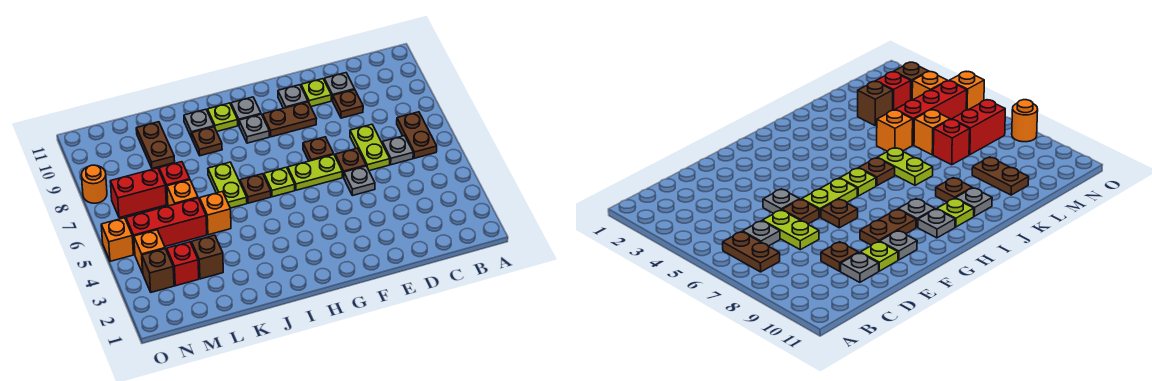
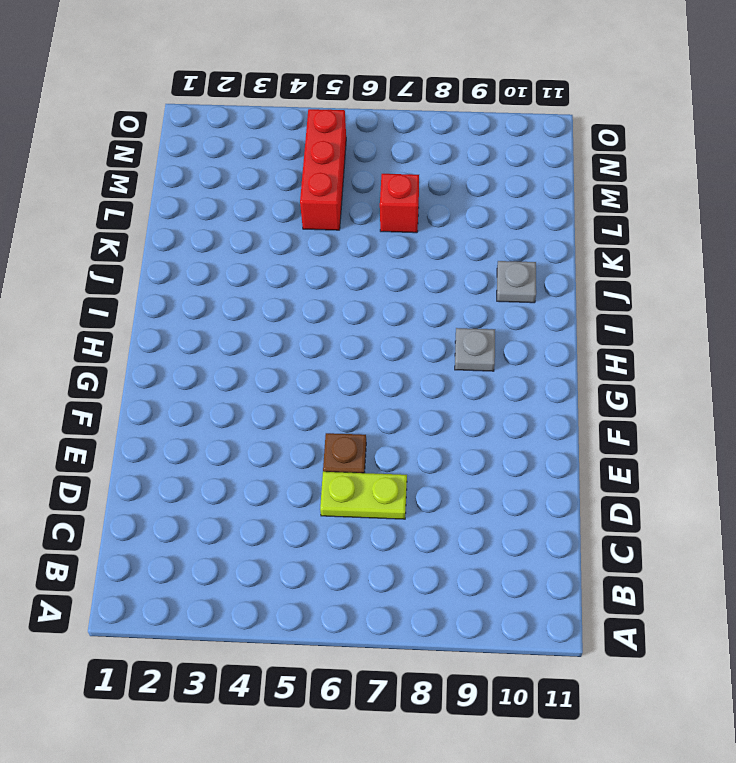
none -> brown plate B6:B7 level 1
none -> grey plate C6 level 1
none -> brown plate D9 level 1
none -> grey plate D10 level 1

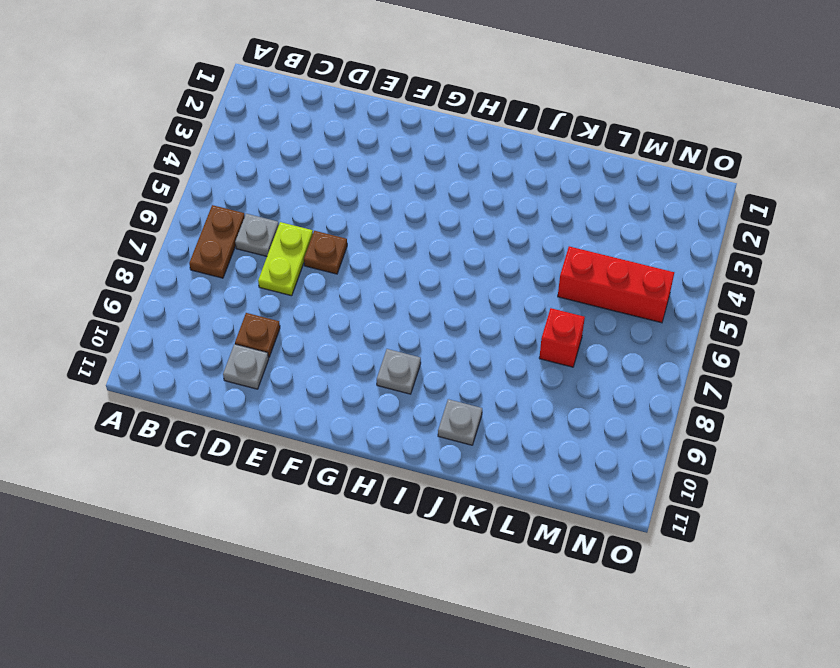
none -> grey plate E5 level 1
none -> lime plate E10 level 1
none -> lime plate F6:G6 level 1
none -> brown plate F7 level 1

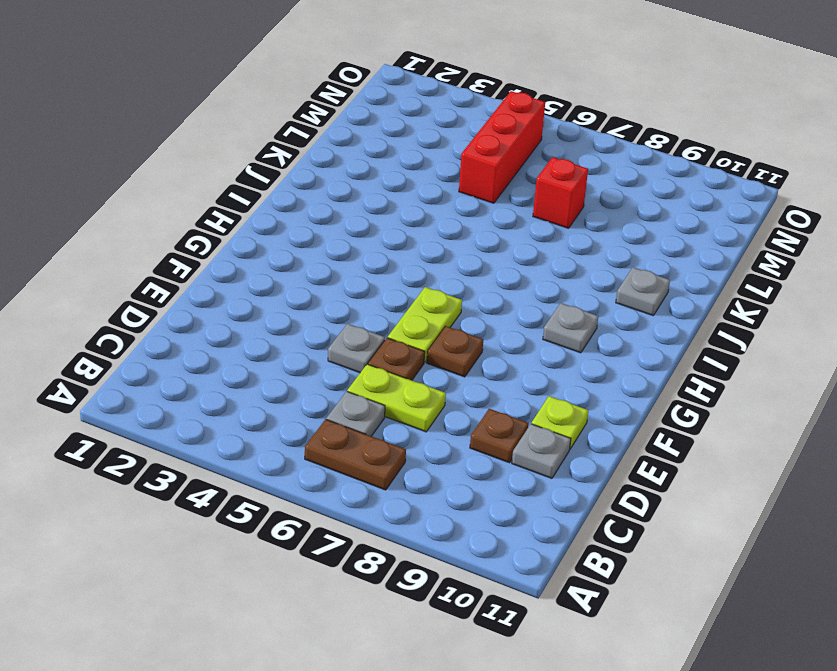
none -> brown plate F9:G9 level 1
none -> grey plate F10 level 1
none -> lime plate H6 level 1
none -> grey plate H10 level 1

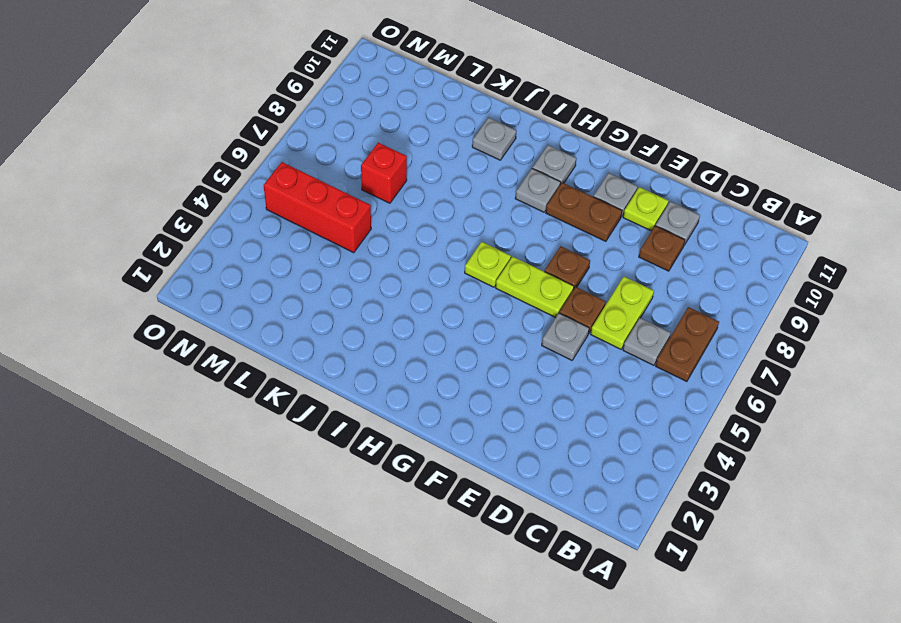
none -> brown plate I6 level 1
none -> lime plate I10 level 1
none -> lime plate J6:J7 level 1
none -> brown plate J9 level 1

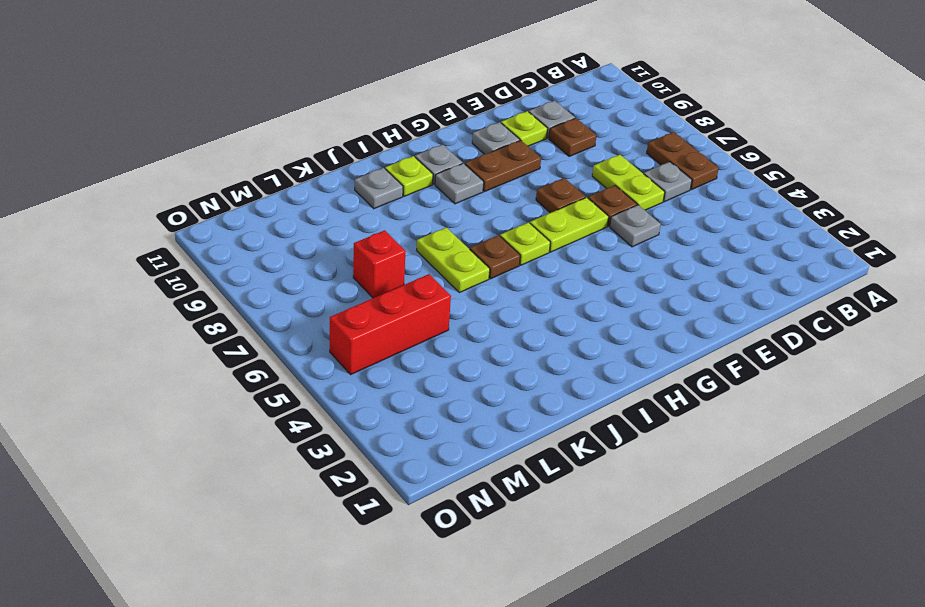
none -> brown plate J9 level 1
none -> orange brick K5 level 1
none -> brown brick L3 level 1
none -> orange brick L6 level 1

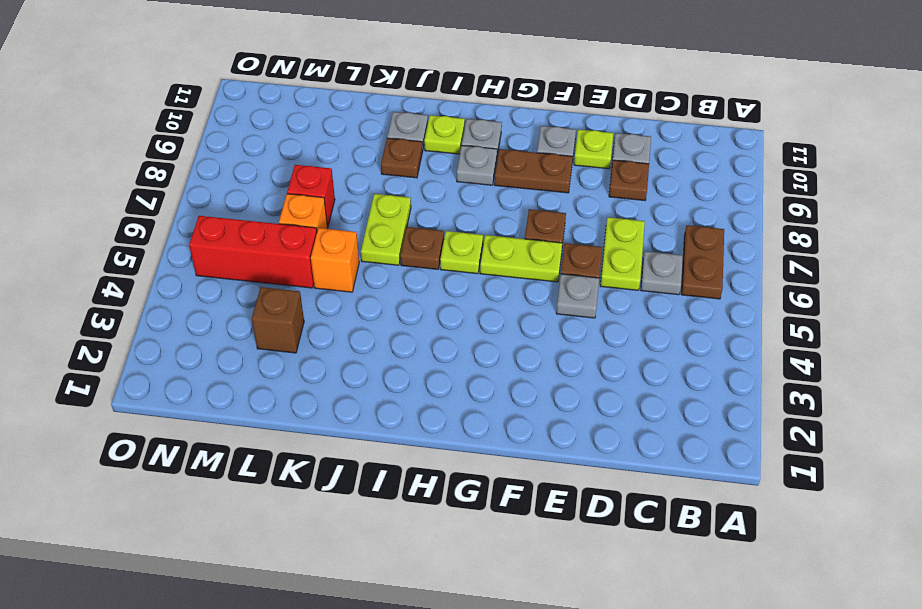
none -> brown plate L9:L10 level 1
none -> red brick M3 level 1
none -> red brick M7:N7 level 1
none -> brown brick N3 level 1

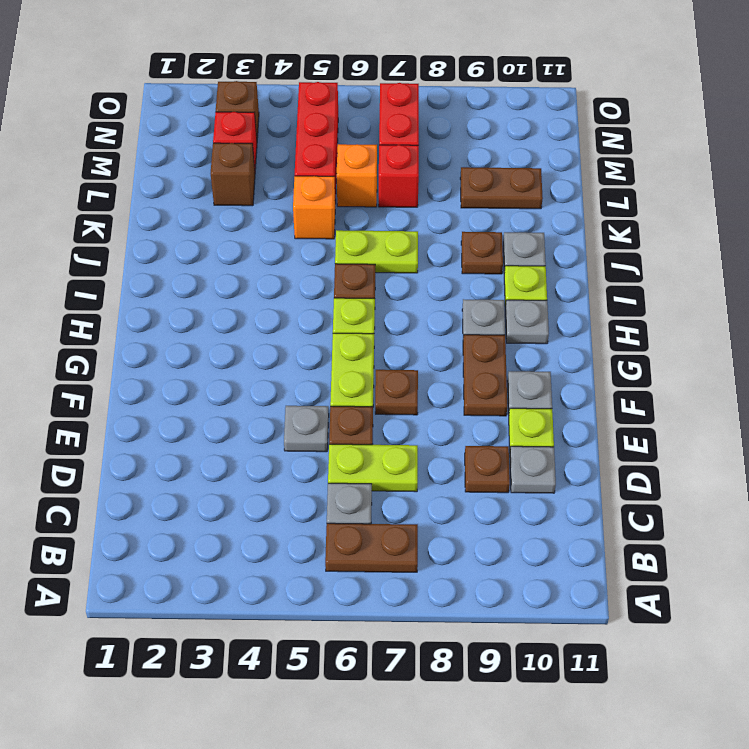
none -> orange brick N4 level 1
none -> orange brick O5 level 1
none -> orange round brick O8 level 1

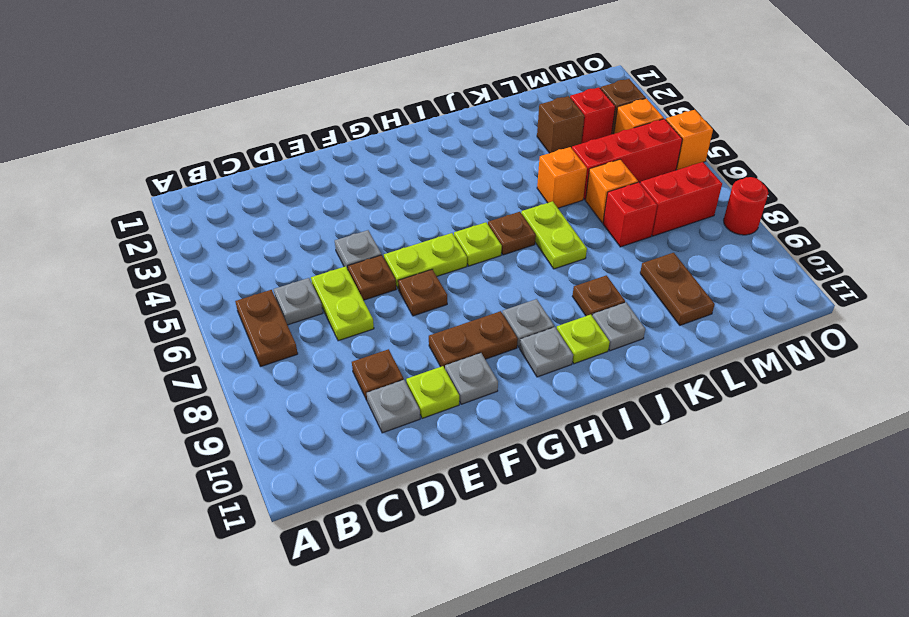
red round brick O8 level 1 -> orange round brick O8 level 1

